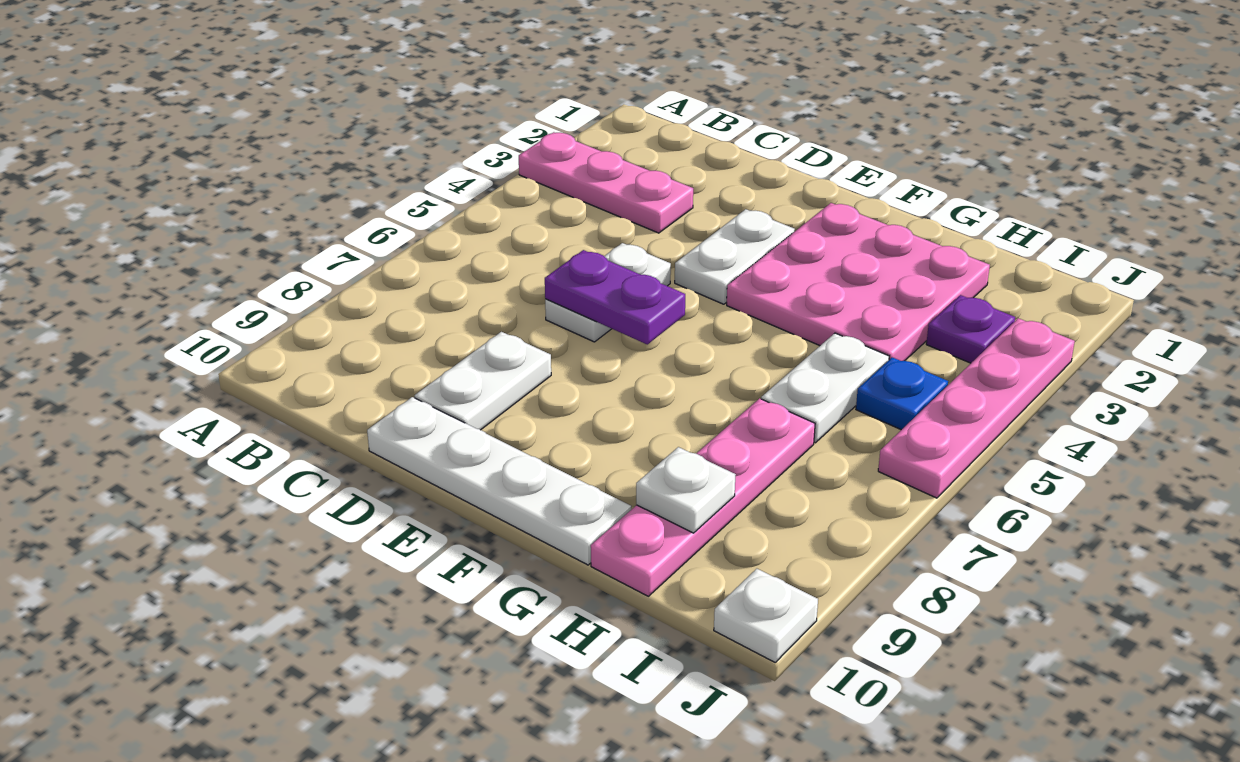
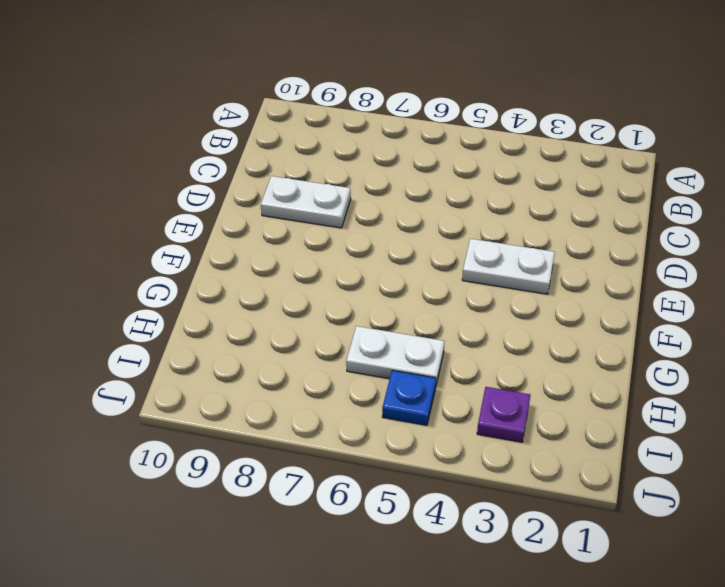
none -> pink plate A3:C3 level 1
none -> white plate D5:D6 level 1
none -> white plate D10:G10 level 1

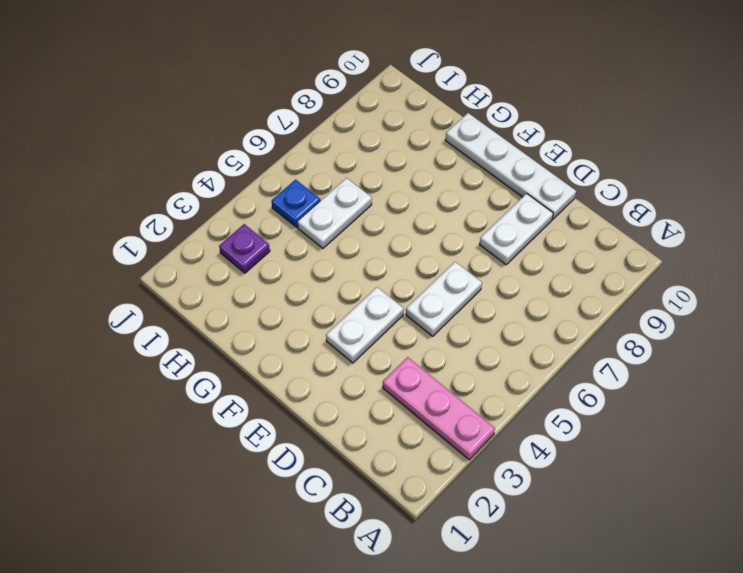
none -> pink plate F2:H4 level 1
none -> pink plate H7:H10 level 1
none -> pink plate J3:J6 level 1

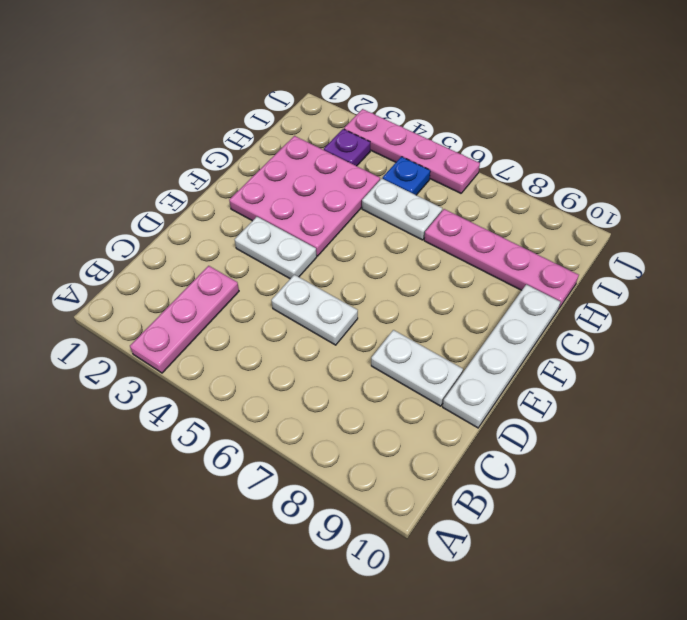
none -> white plate J10 level 1
none -> purple plate D6:E6 level 2
none -> white plate H9 level 2

